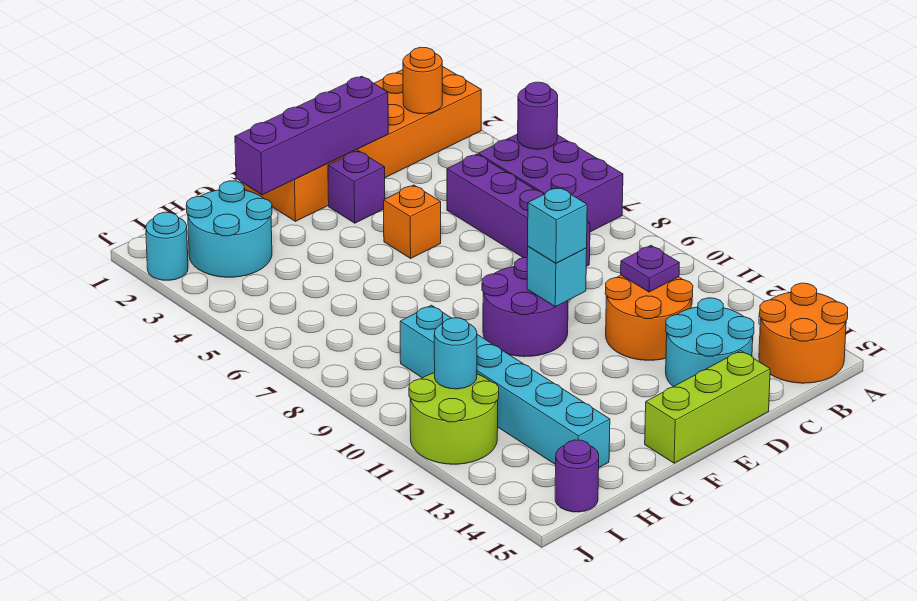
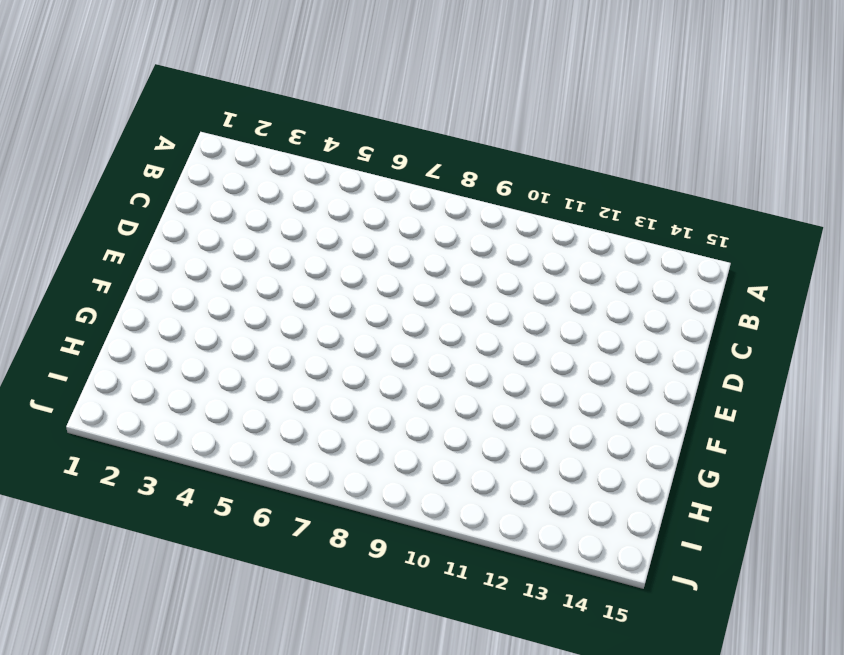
none -> orange brick A1:F2 level 1
none -> purple brick A5:B7 level 1
none -> orange round brick A14:B15 level 1

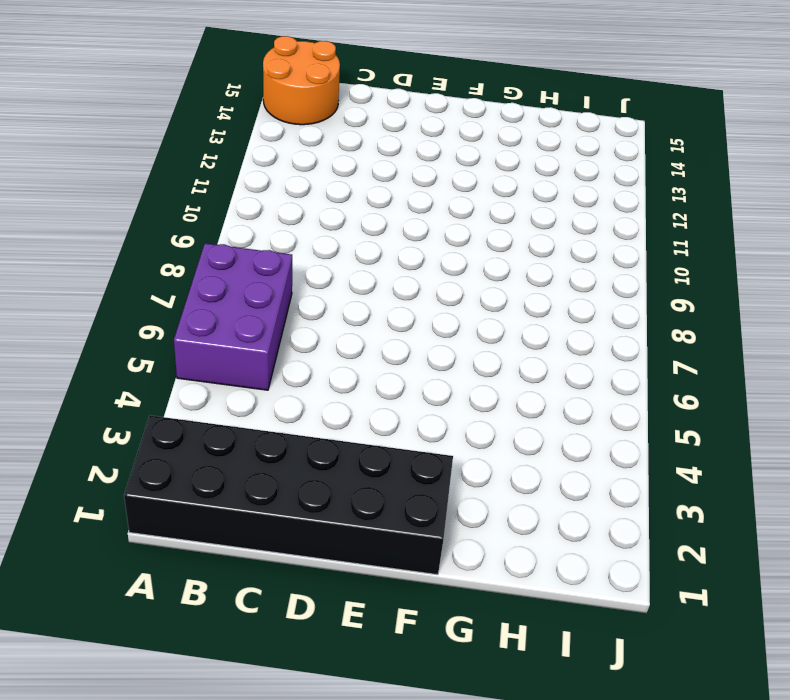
black brick A1:F2 level 1 -> orange brick A1:F2 level 1
none -> purple brick C5:C8 level 1
none -> orange round brick C11:D12 level 1
none -> cyan round brick C13:D14 level 1

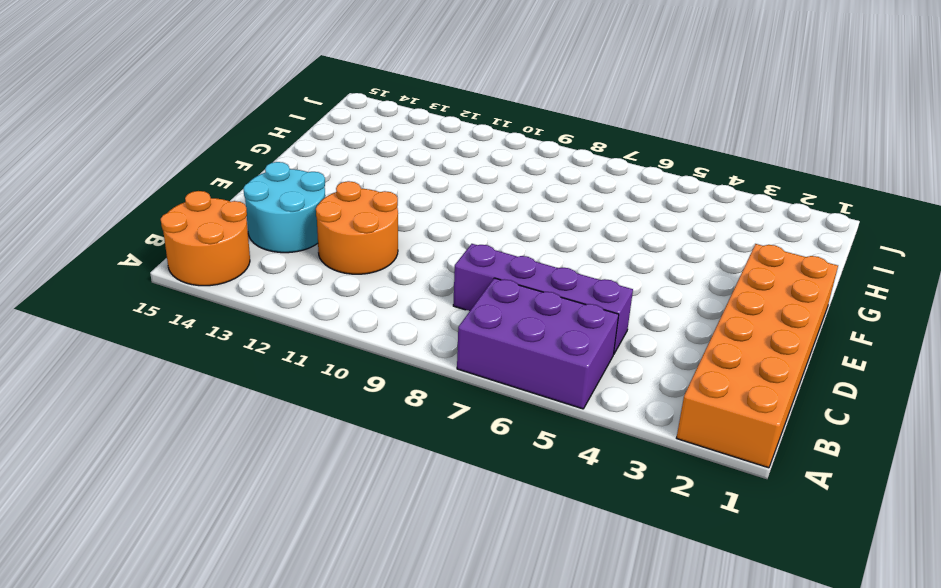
none -> lime brick D15:F15 level 1
none -> purple brick E3 level 1
none -> orange brick E5 level 1

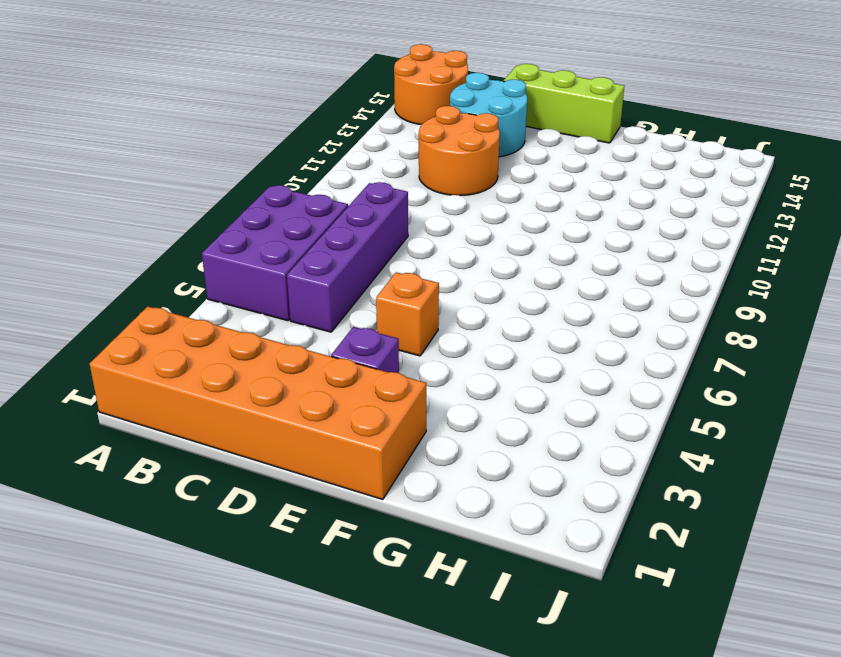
none -> purple round brick E9:F10 level 1
none -> cyan round brick H2:I3 level 1
none -> cyan brick H9:H14 level 1

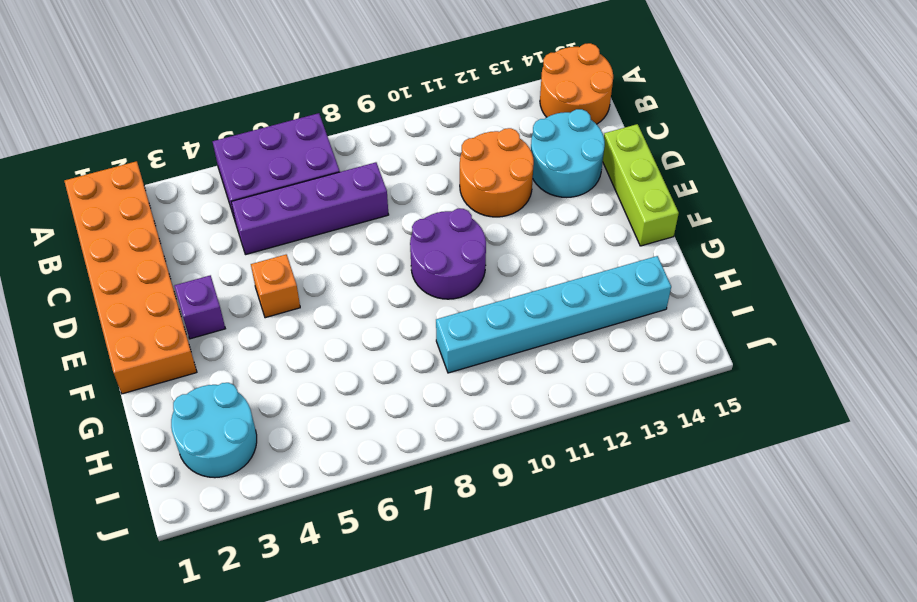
none -> lime round brick I11:J12 level 1
none -> purple round brick I15 level 1
none -> cyan round brick J2 level 1

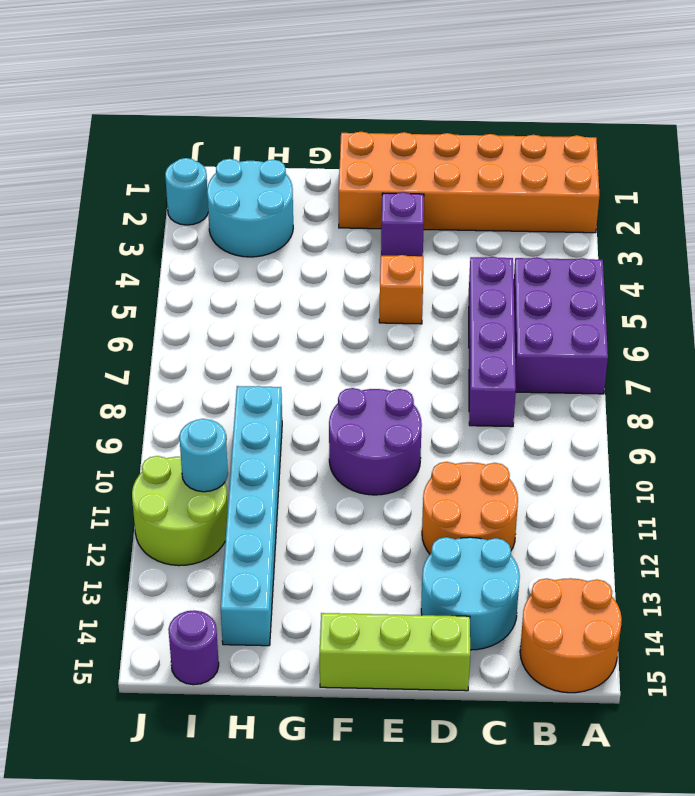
none -> purple round brick A5 level 2
none -> orange round brick B2 level 2
none -> purple plate C11 level 2

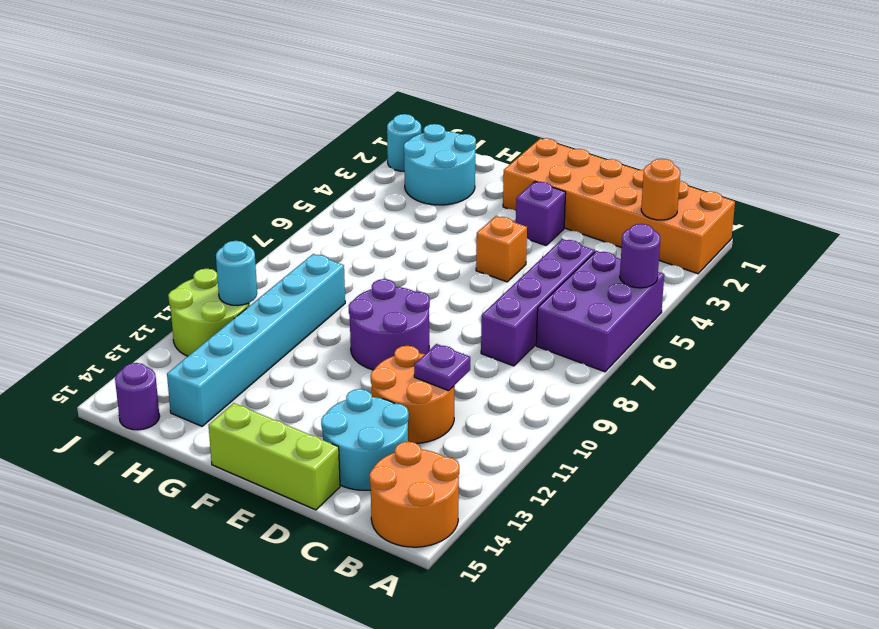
none -> purple brick D2:G2 level 2
none -> cyan brick E10 level 2
none -> cyan brick E10 level 3

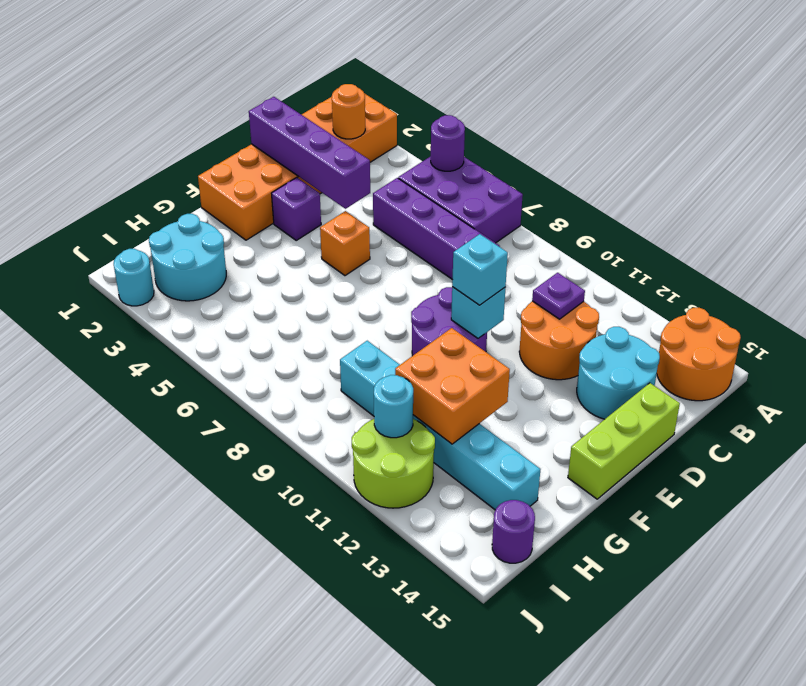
purple brick D1:D4 level 2 -> purple brick D2:G2 level 2
orange brick G11:H12 level 2 -> none

